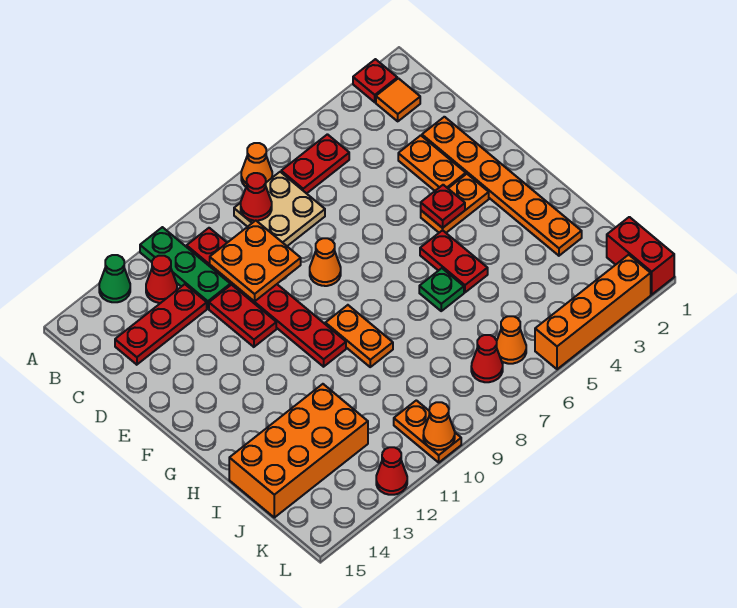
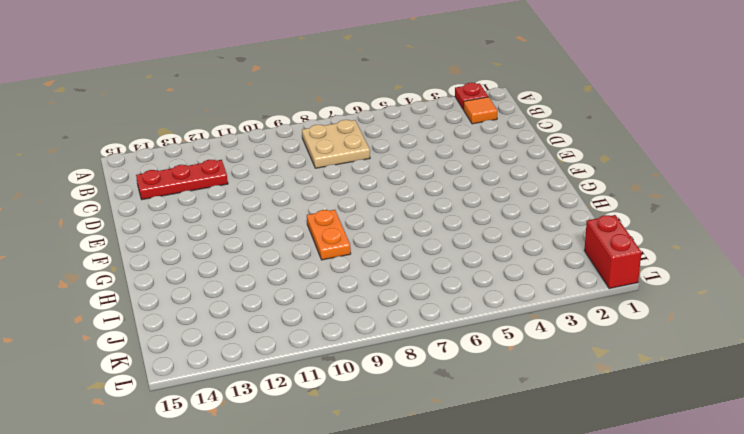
none -> orange cone A7 level 1
none -> green plate A11:C11 level 1
none -> green cone A13 level 1

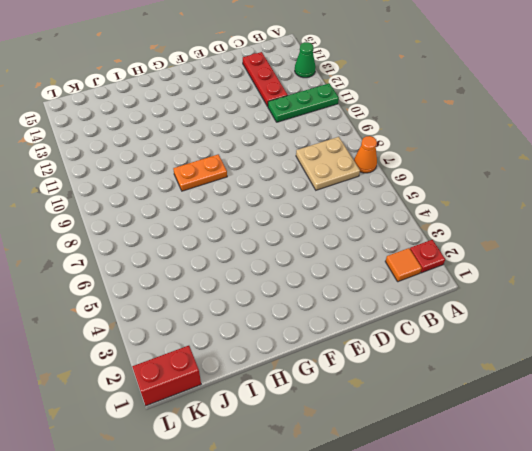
none -> red plate B5:B6 level 1
none -> red plate B10:G10 level 1
none -> red cone B12 level 1

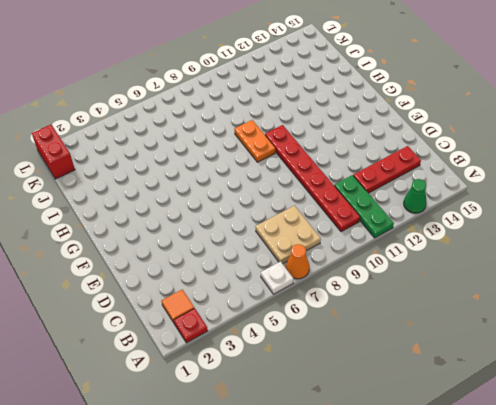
white plate A6 level 1 -> none
none -> red plate B5:B6 level 1
none -> red cone B12 level 1
none -> orange plate D2:I2 level 1

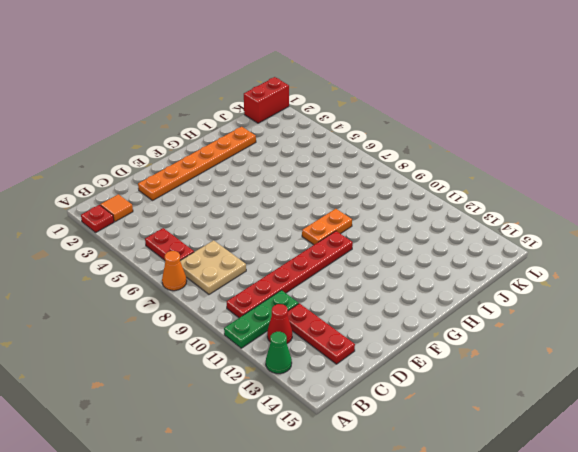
none -> orange plate D3:E3 level 1
none -> red plate D11:E11 level 1
none -> orange cone E8 level 1

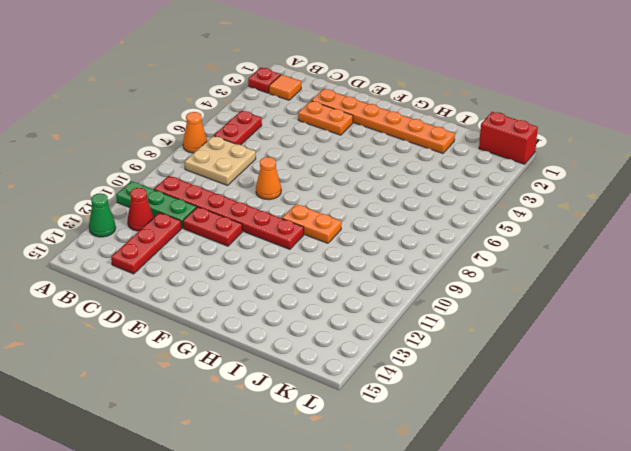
none -> orange plate F3:F4 level 1
none -> red plate G5:H5 level 1
none -> green plate H6 level 1

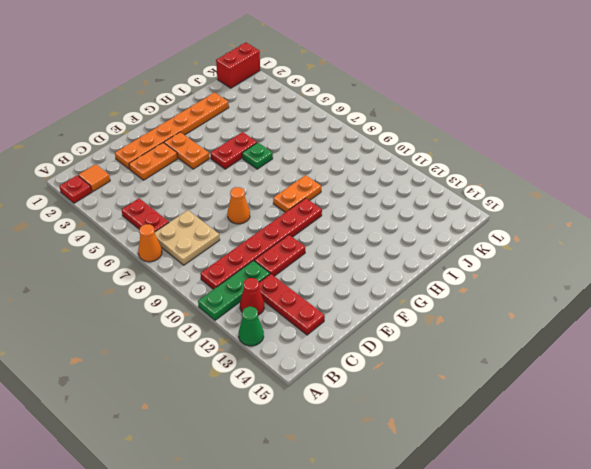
none -> orange brick I12:J15 level 1
none -> orange cone K6 level 1
none -> red cone K7 level 1

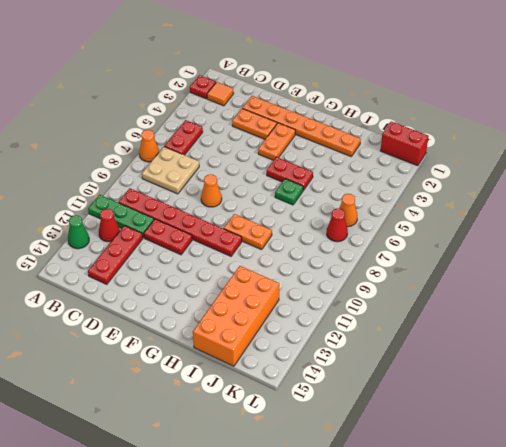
none -> orange plate K10:L10 level 1
none -> orange brick L2:L5 level 1
none -> red cone L12 level 1

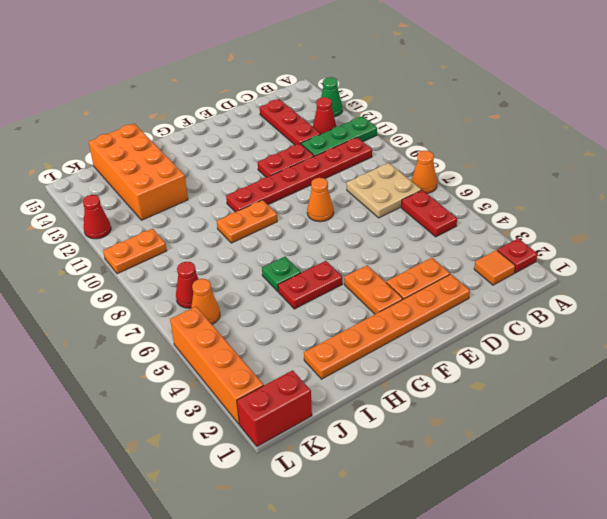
none -> red cone B8 level 2
none -> orange plate C9:D10 level 2
none -> red plate F4 level 2

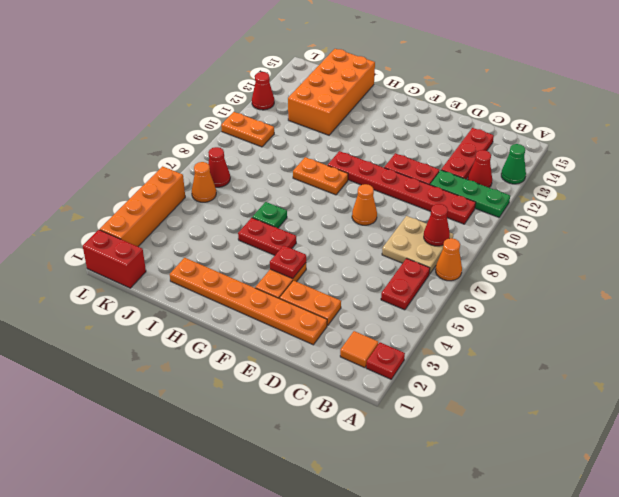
none -> orange plate C9:D10 level 2
none -> orange cone L10 level 2

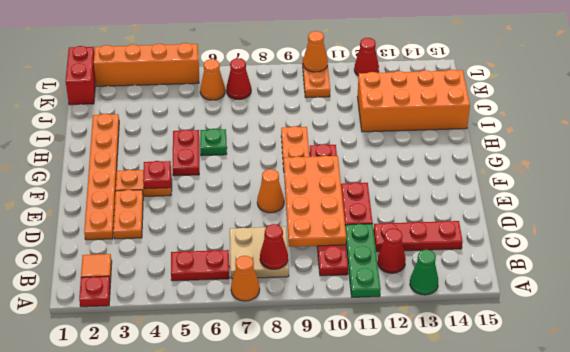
orange plate C9:F10 level 2 -> orange plate C9:D10 level 2

